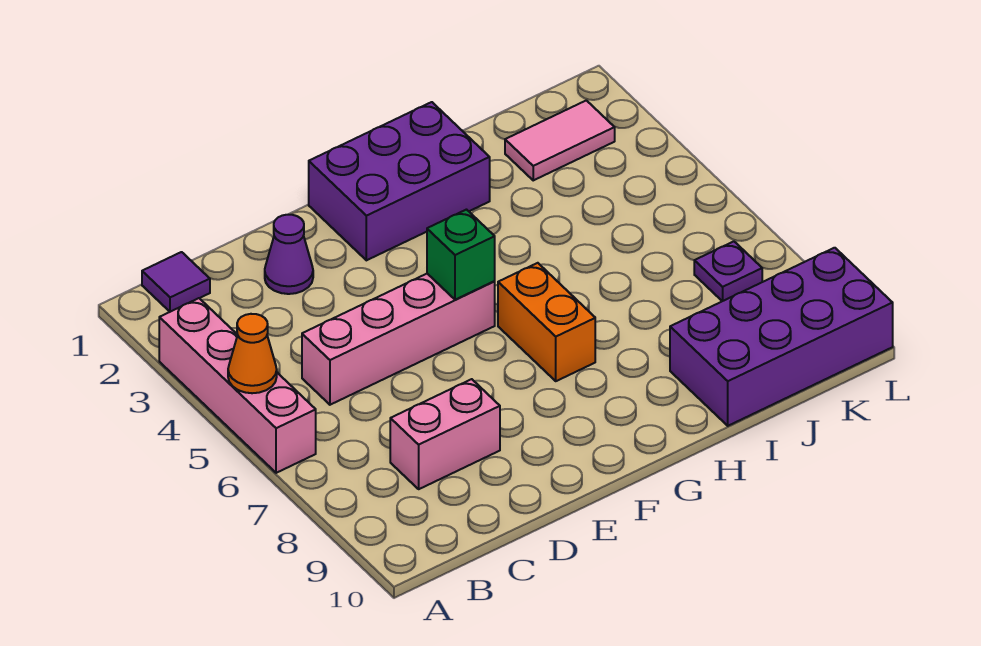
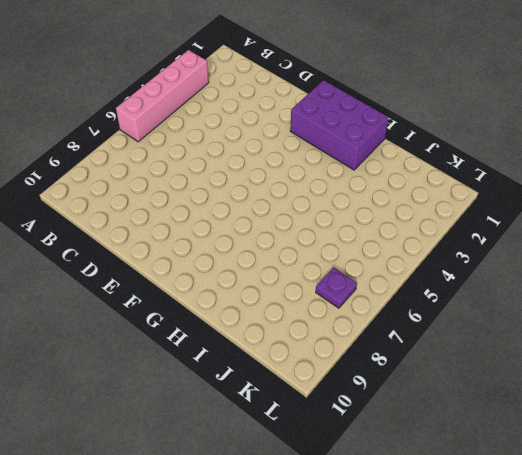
none -> purple tile B1 level 1
none -> pink brick C5:F5 level 1
none -> pink brick C8:D8 level 1

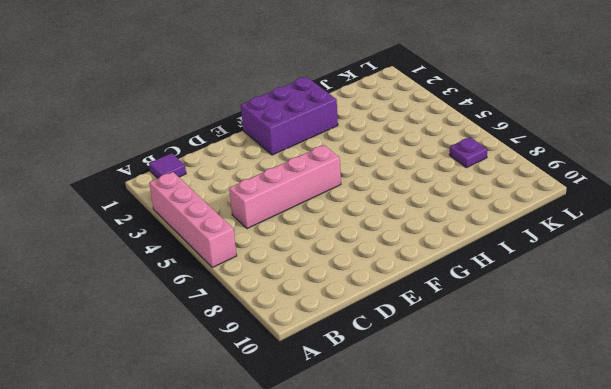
none -> pink brick C8:D8 level 1
none -> purple cone D2 level 1
none -> orange brick G6:G7 level 1

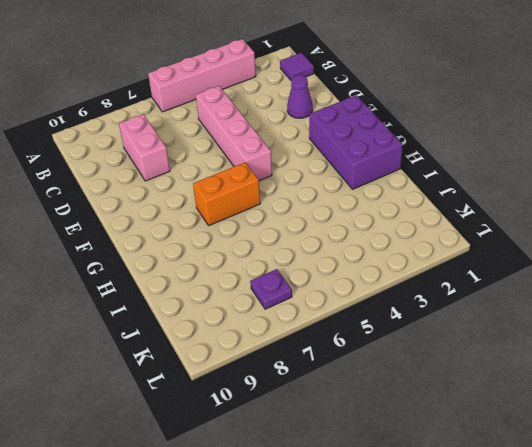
none -> purple brick I9:L10 level 1
none -> pink tile J2:K2 level 1
none -> orange cone A5 level 2

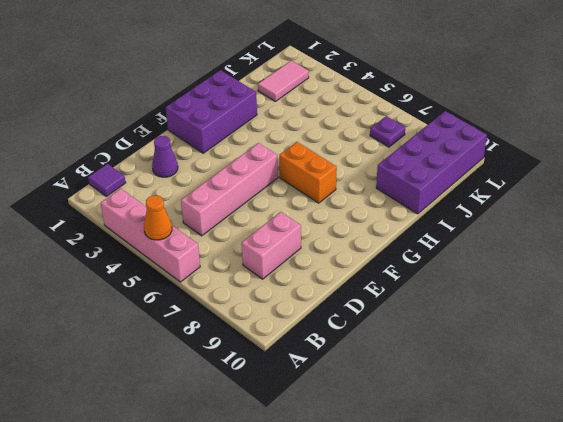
none -> green brick F5 level 2

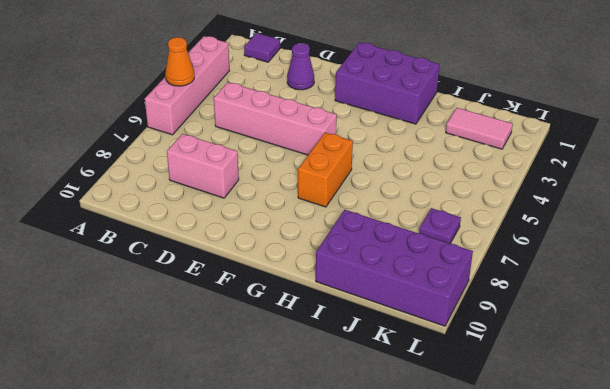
none -> green brick F5 level 2

